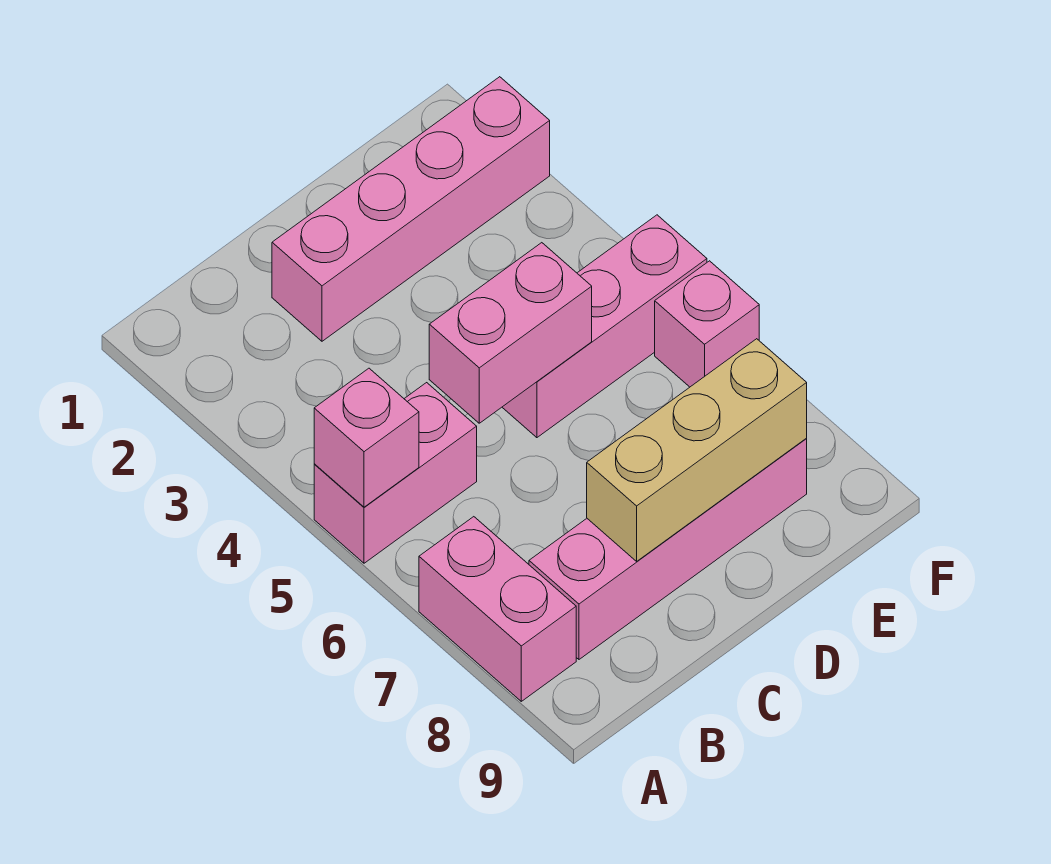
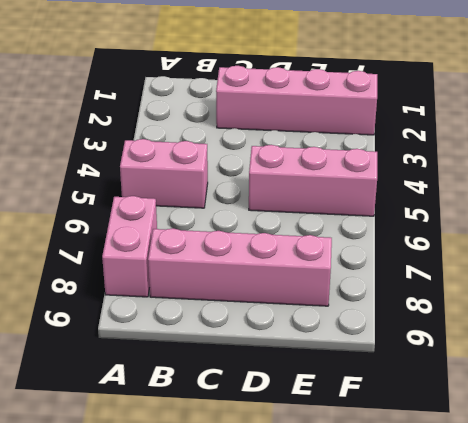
none -> pink brick F6 level 1
none -> pink brick A5 level 2

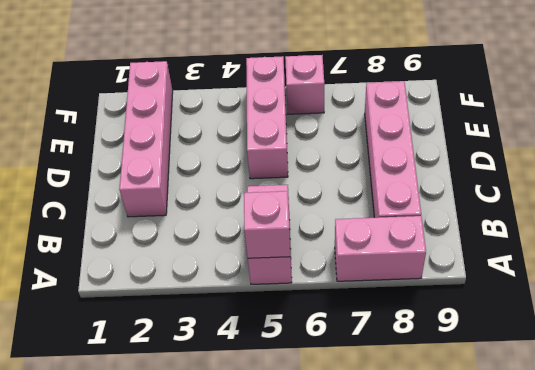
none -> pink brick C5:D5 level 2
none -> tan brick C8:E8 level 2

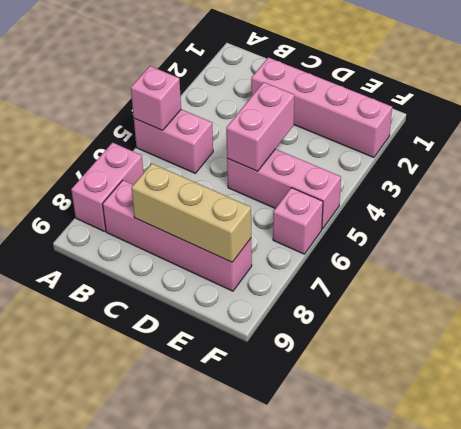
pink brick D4:D5 level 2 -> pink brick C5:D5 level 2

